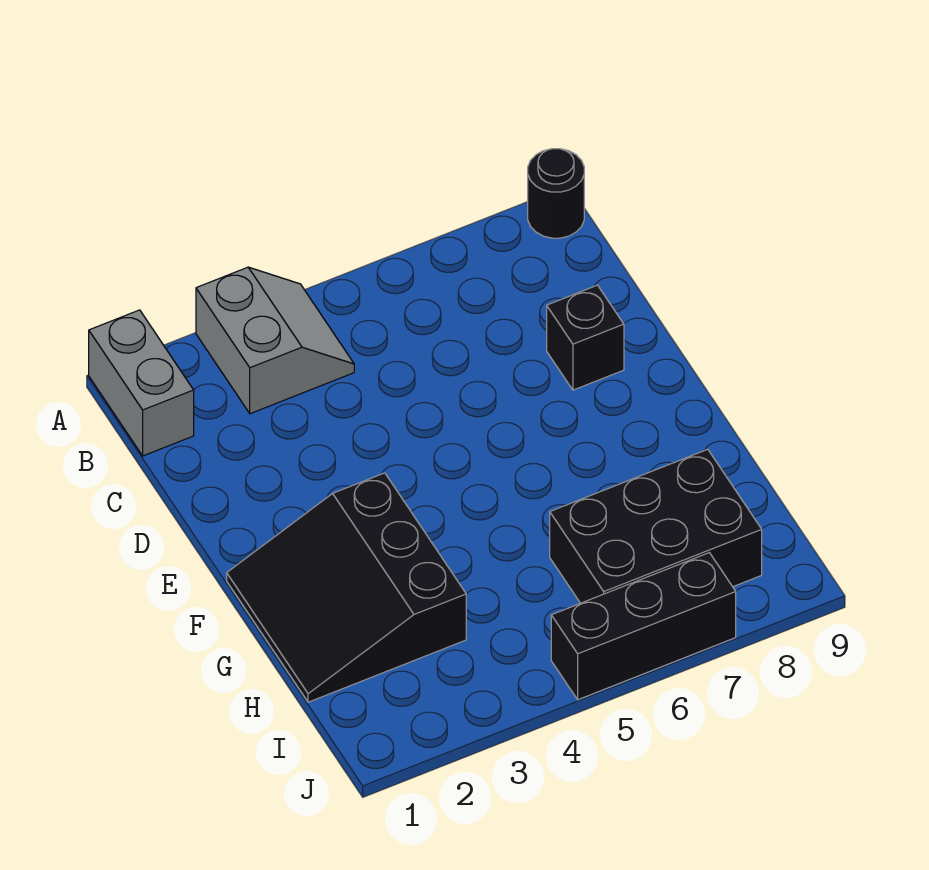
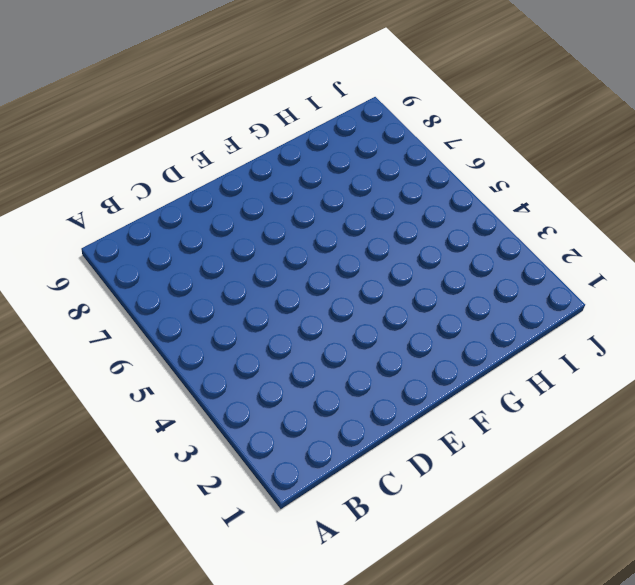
none -> grey brick A1:B1 level 1
none -> grey slope A3:B4 level 1 top 3

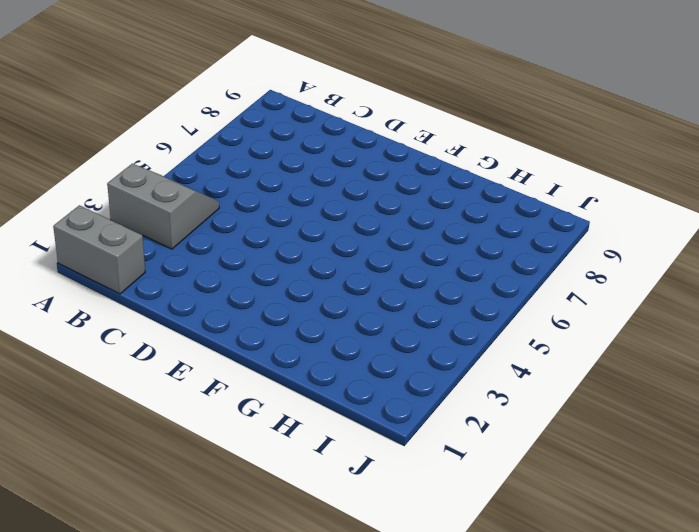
none -> black round brick A9 level 1
none -> black brick D8 level 1

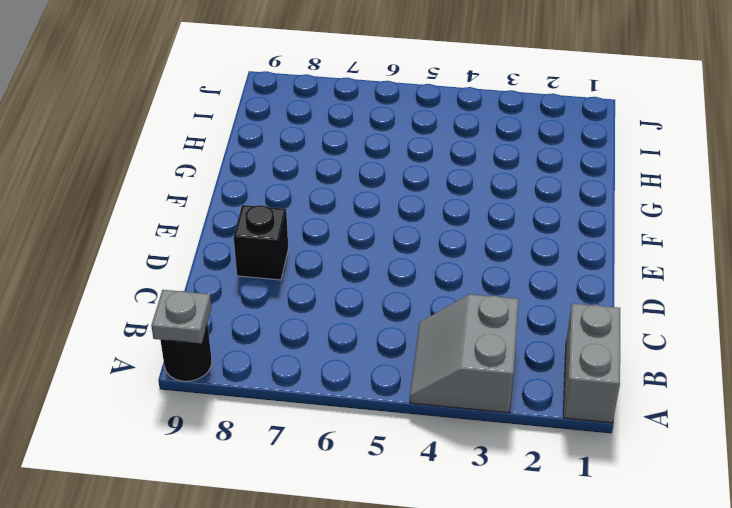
grey plate A9 level 2 -> none
none -> black slope F1:H3 level 1 top 3
none -> black brick H6:I8 level 1

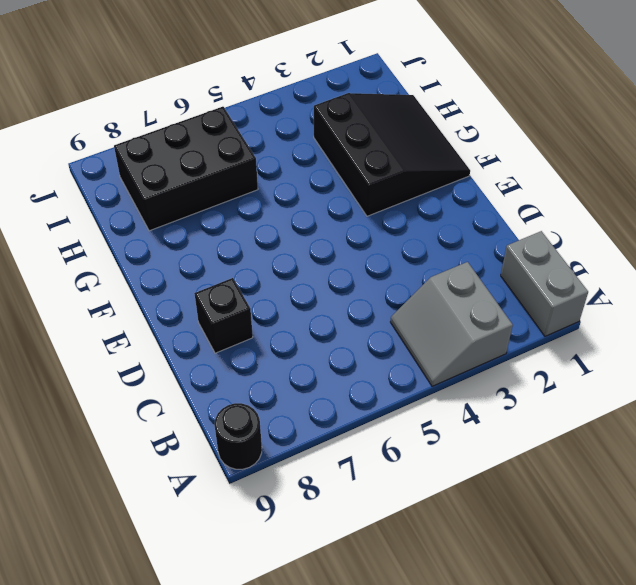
none -> black brick J5:J7 level 1

